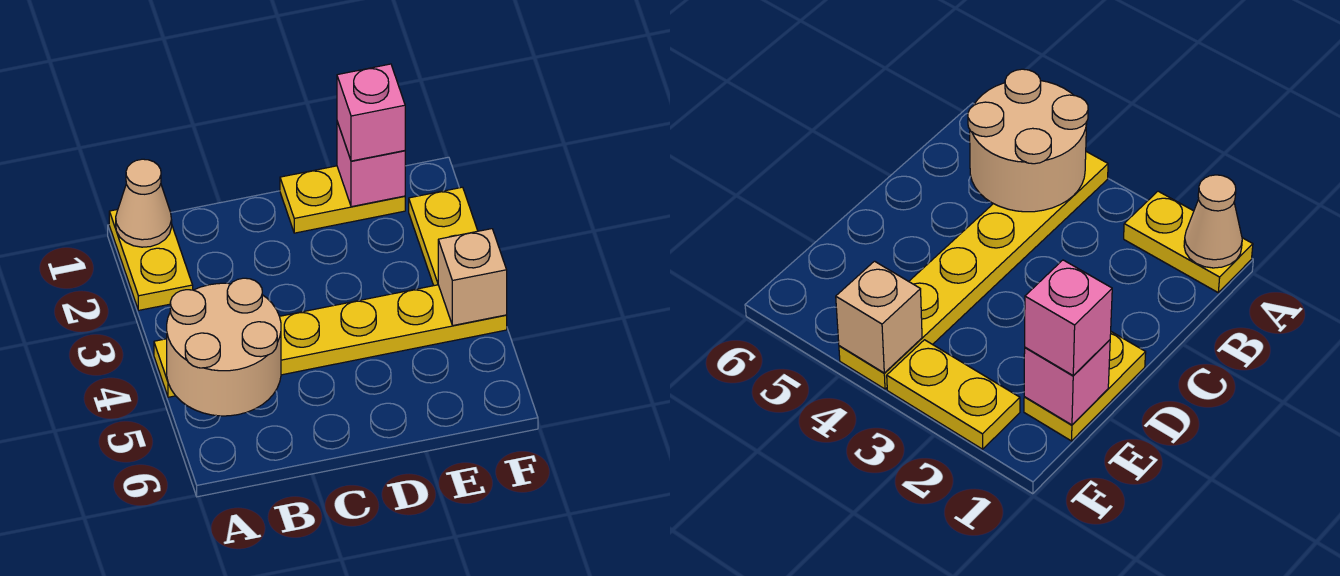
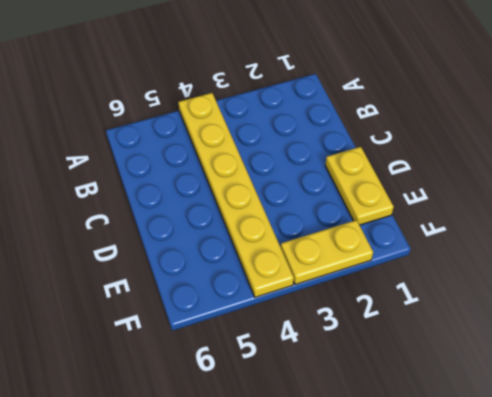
none -> yellow plate A1:A2 level 1
none -> tan cone A1 level 2

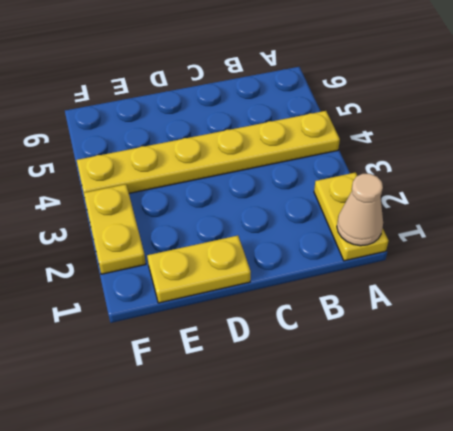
none -> tan round brick A4:B5 level 2
none -> pink brick E1 level 2

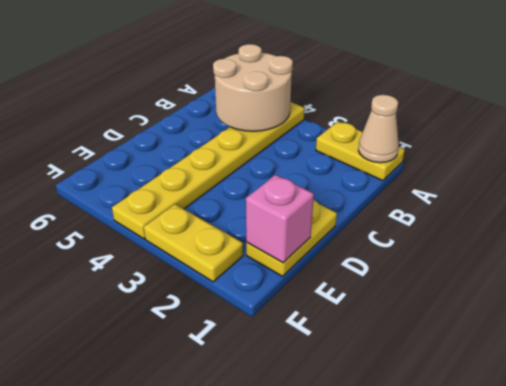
none -> tan brick F4 level 2
none -> pink brick E1 level 3

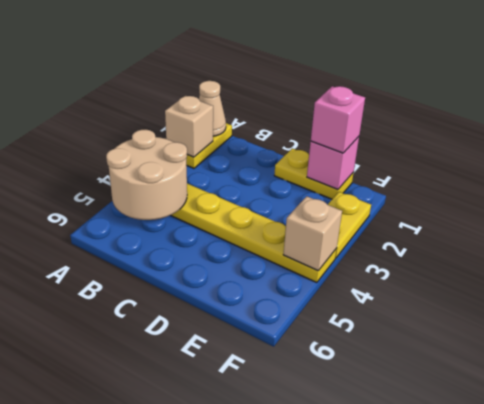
tan brick A2 level 2 -> none

